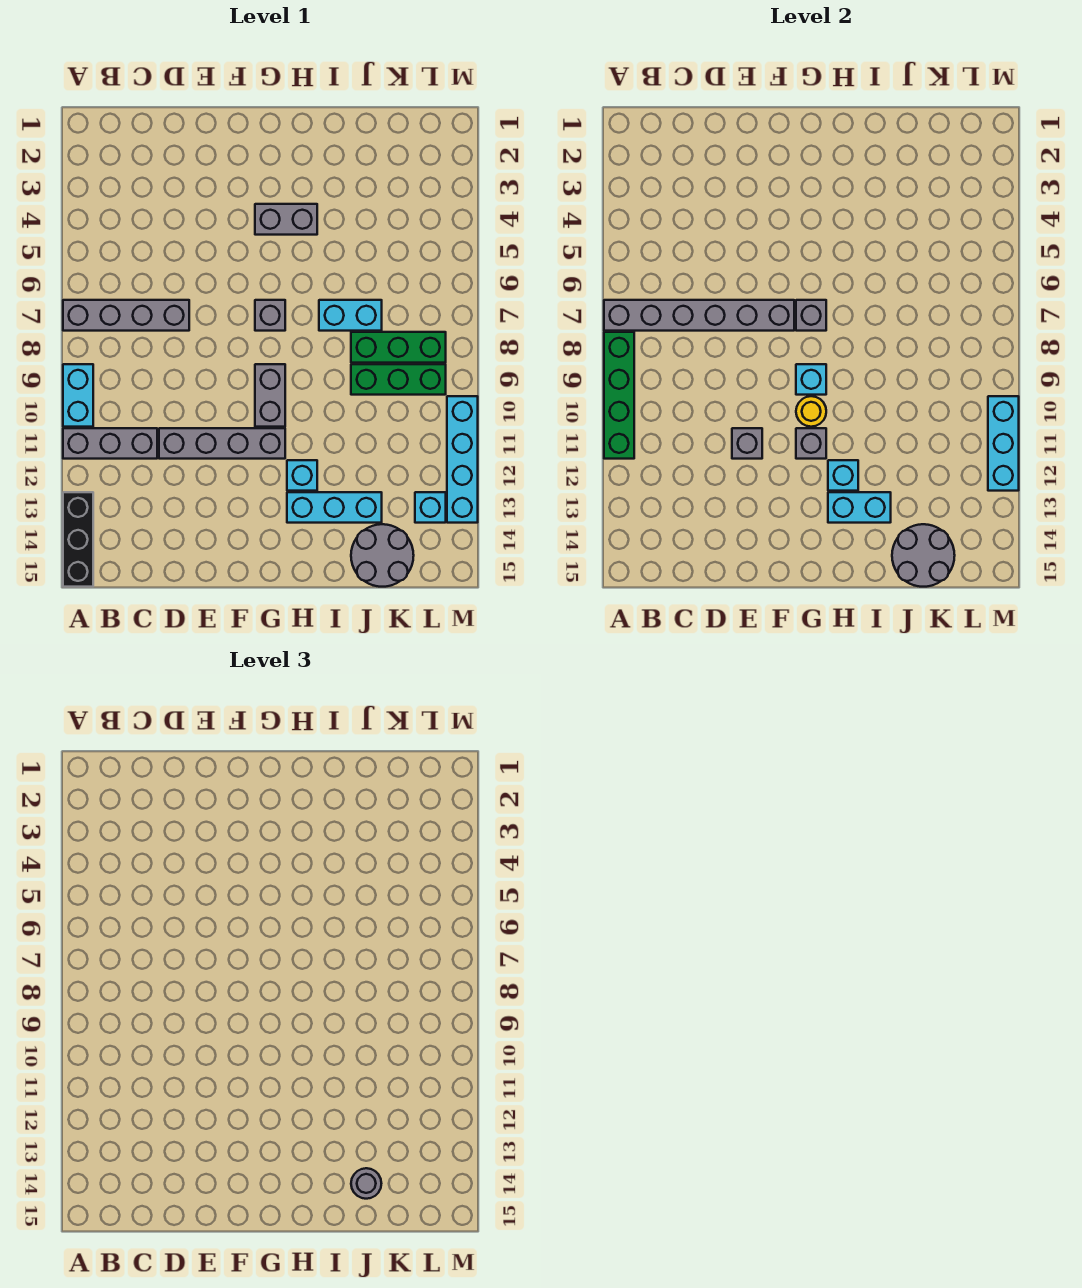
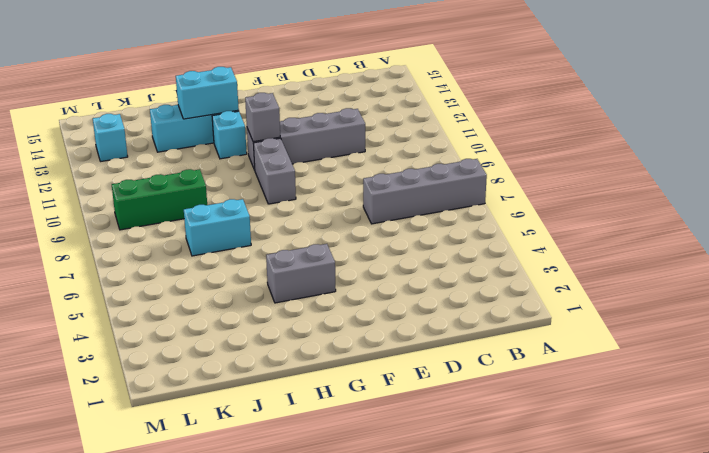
none -> cyan brick A9:A10 level 1
none -> grey brick A11:C11 level 1
none -> black brick A13:A15 level 1

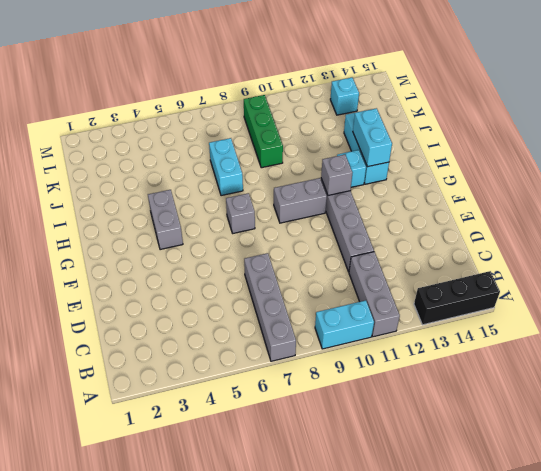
none -> green brick J8:L8 level 1
none -> grey round brick J14:K15 level 1
none -> cyan brick M10:M13 level 1

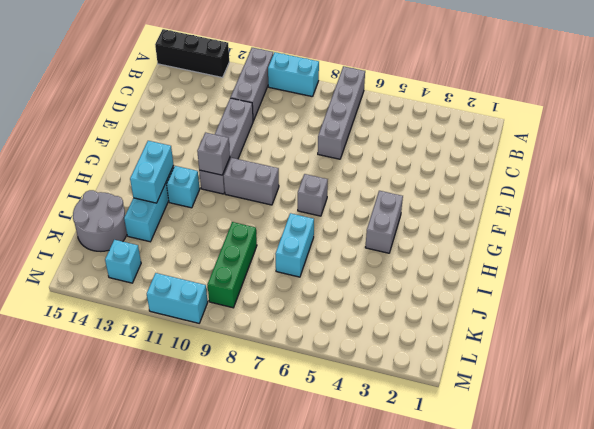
cyan brick M10:M11 level 1 -> cyan brick M10:M13 level 1
none -> green brick J8:L8 level 1
none -> grey brick A7:F7 level 2
none -> green brick A8:A11 level 2

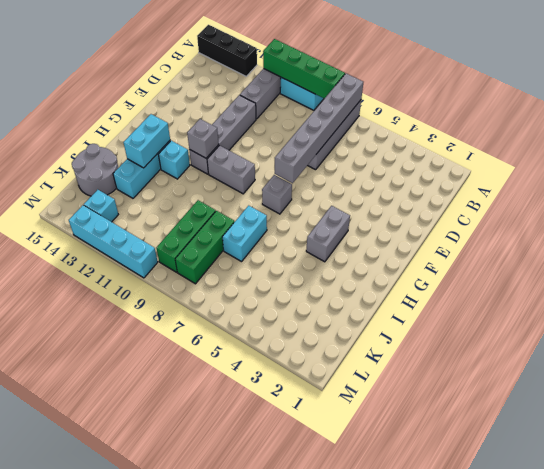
none -> grey brick E11 level 2
none -> grey brick G7 level 2
none -> cyan brick G9 level 2

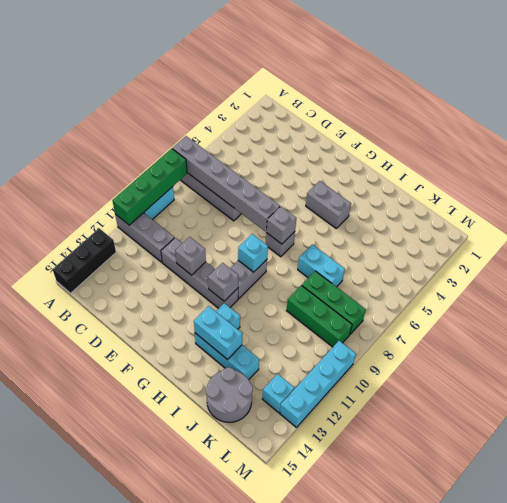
none -> yellow round brick G10 level 2
none -> cyan brick H12 level 2
none -> grey round brick J14:K15 level 2

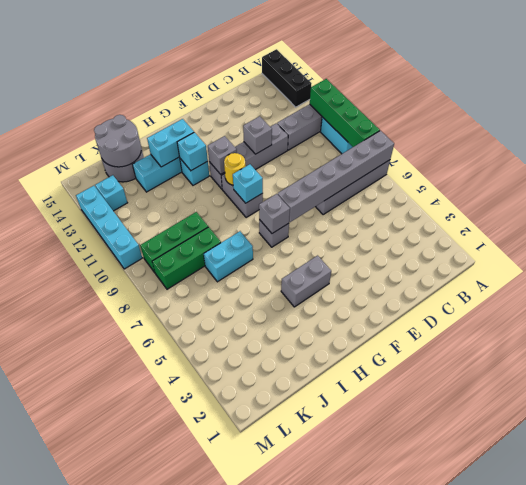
none -> cyan brick M10:M12 level 2
none -> grey round brick J14 level 3

